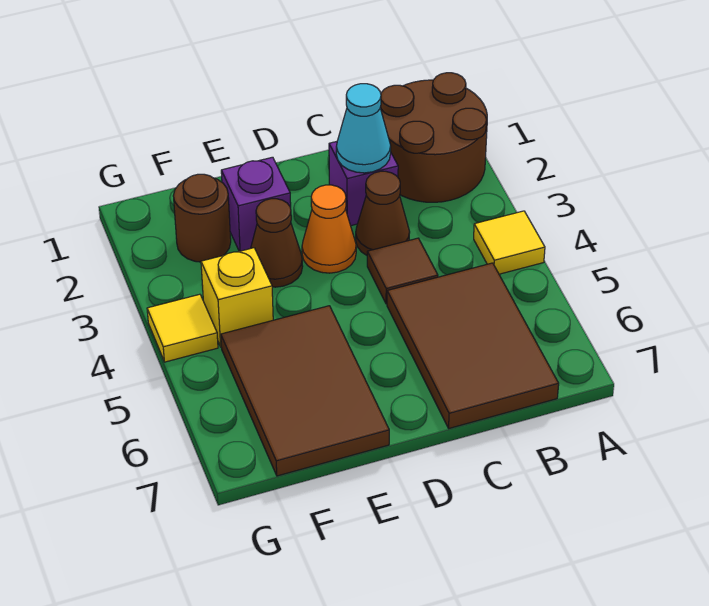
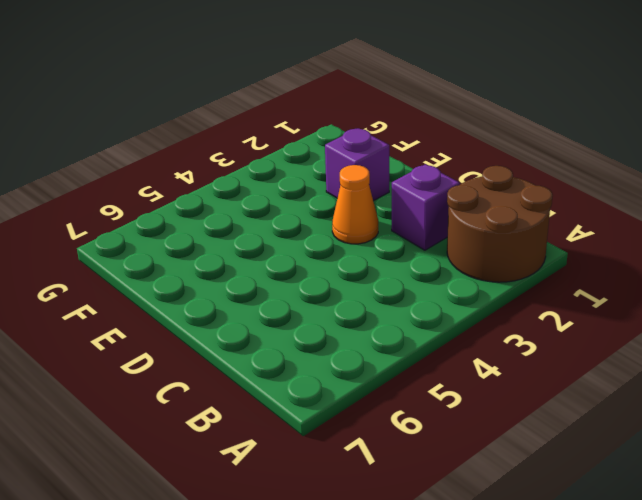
none -> yellow tile A4 level 1
none -> brown tile B5:C7 level 1
none -> brown cone C3 level 1

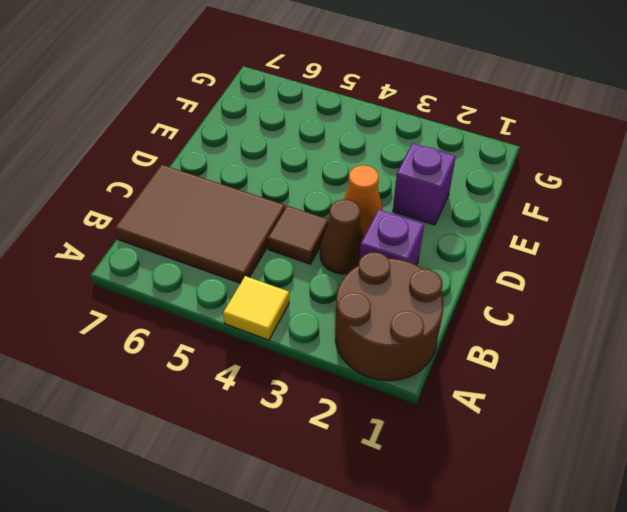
none -> brown cone E3 level 1
none -> brown tile E5:F7 level 1
none -> brown round brick F2 level 1

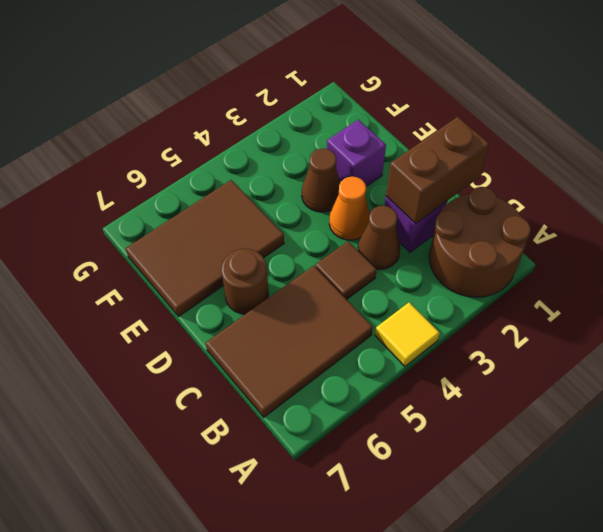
brown brick C1:C2 level 2 -> cyan cone C2 level 2
brown round brick D6 level 1 -> brown round brick F2 level 1
none -> yellow brick F4 level 1
none -> yellow tile G4 level 1

